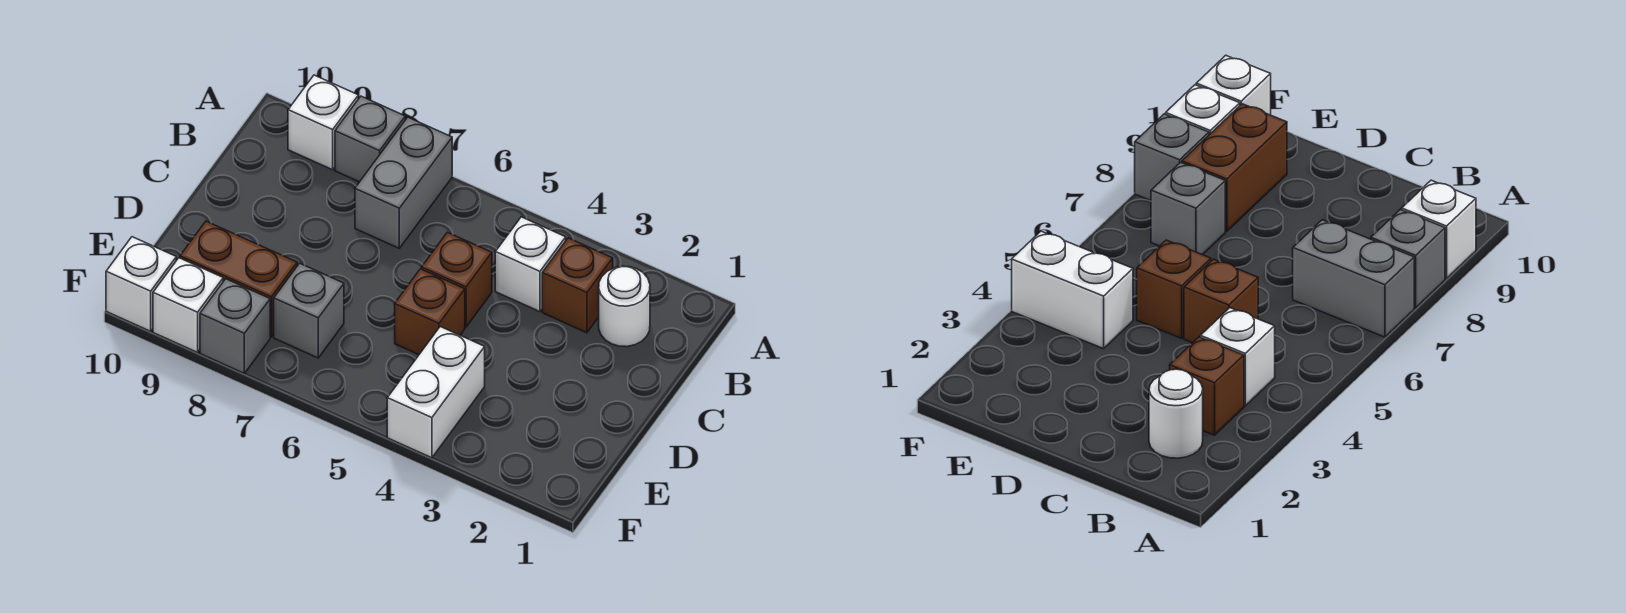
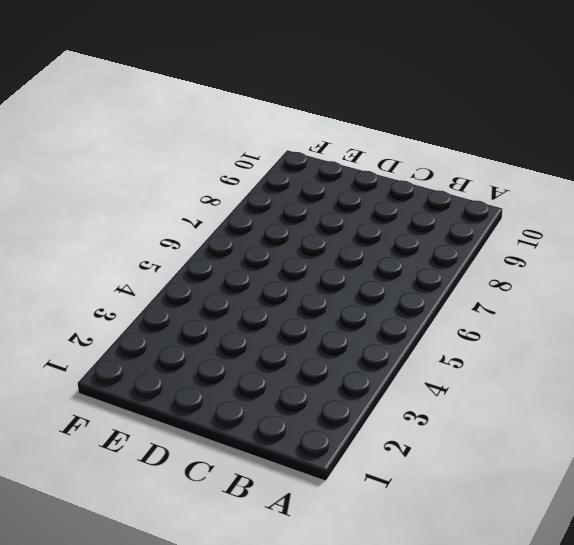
none -> grey brick A7:B7 level 1
none -> grey brick A8 level 1
none -> white brick A9 level 1

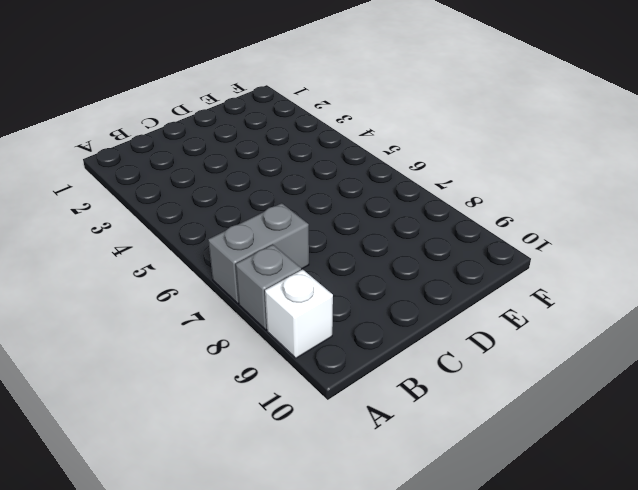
none -> white round brick B2 level 1
none -> brown brick B3 level 1
none -> white brick B4 level 1

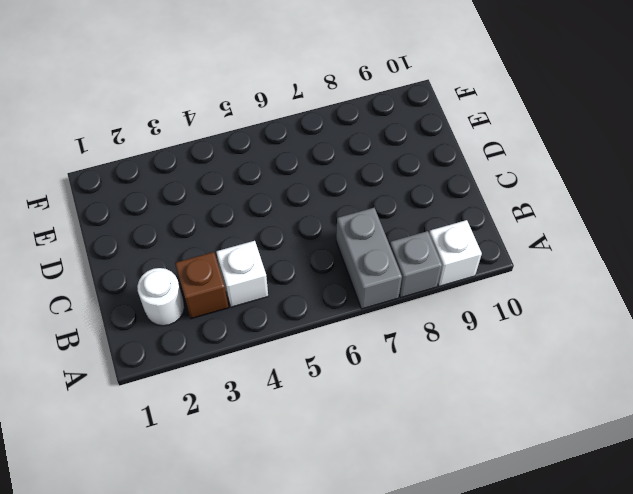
none -> brown brick C5 level 1
none -> brown brick D5 level 1
none -> white brick E4:F4 level 1

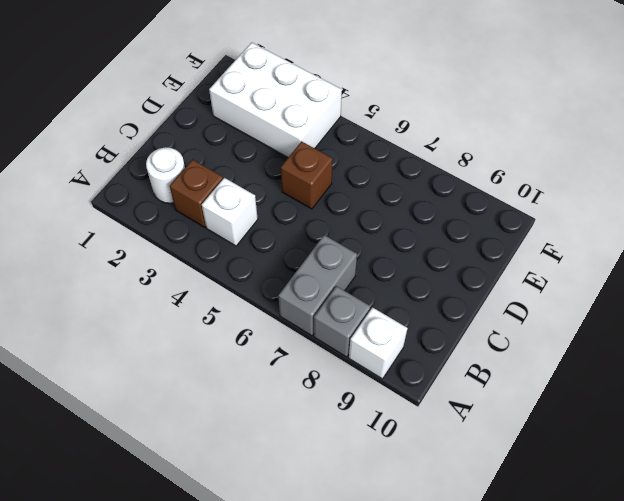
white brick E2:F4 level 1 -> white brick E4:F4 level 1
none -> brown brick C5 level 1
none -> grey brick E7 level 1
none -> brown brick E8:E9 level 1

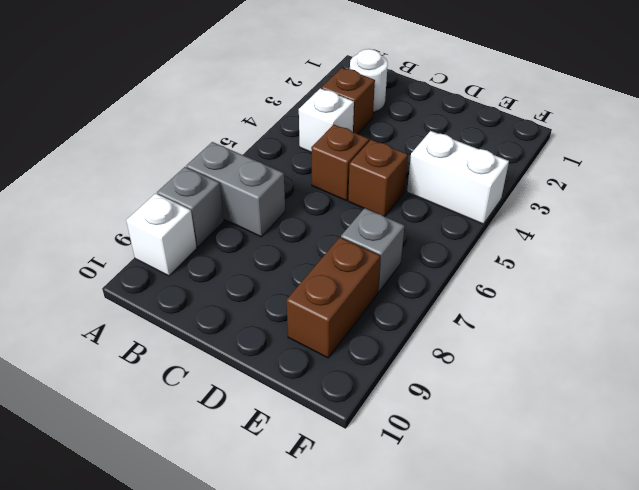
none -> grey brick F8 level 1
none -> white brick F9 level 1
none -> white brick F10 level 1

